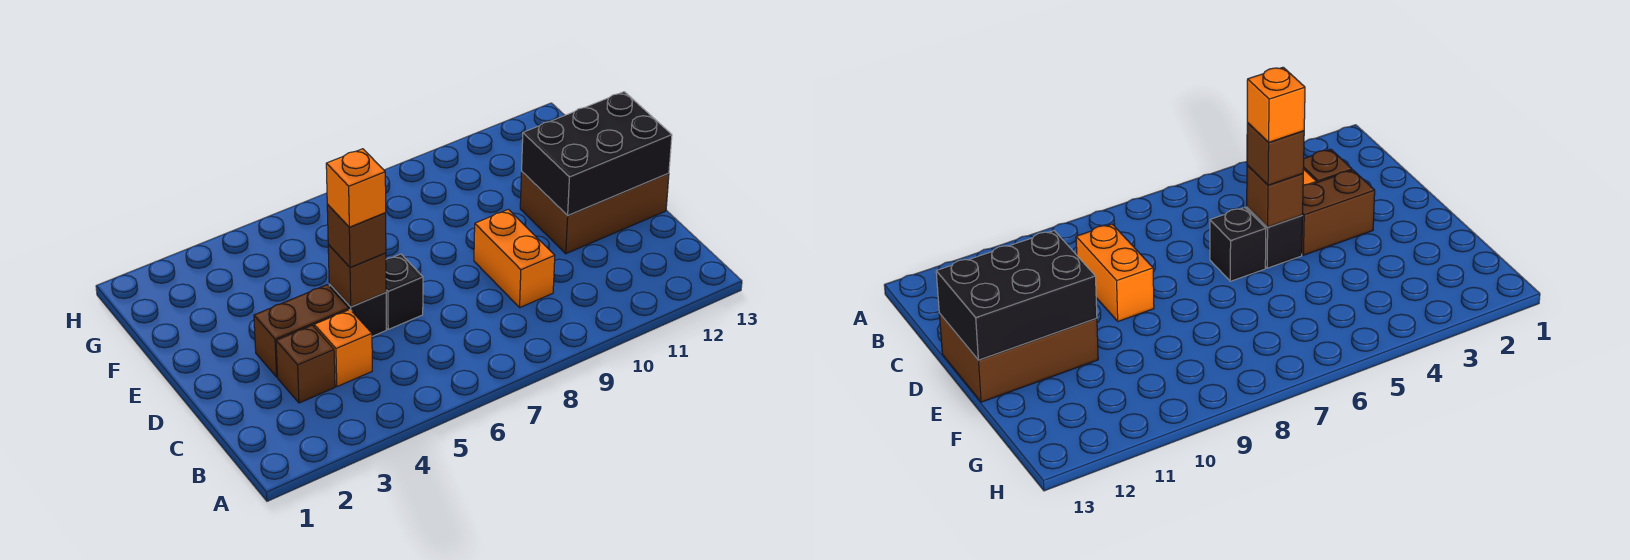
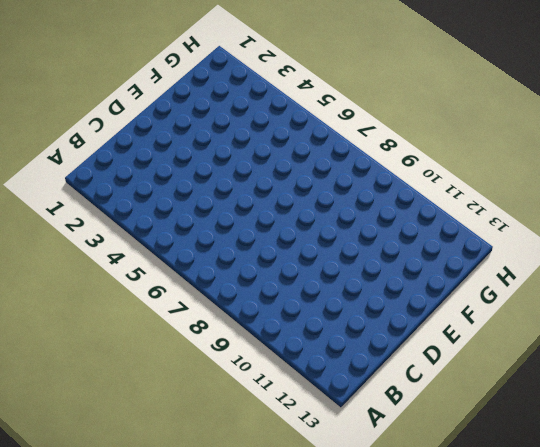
none -> brown brick C3 level 1
none -> orange brick C4 level 1

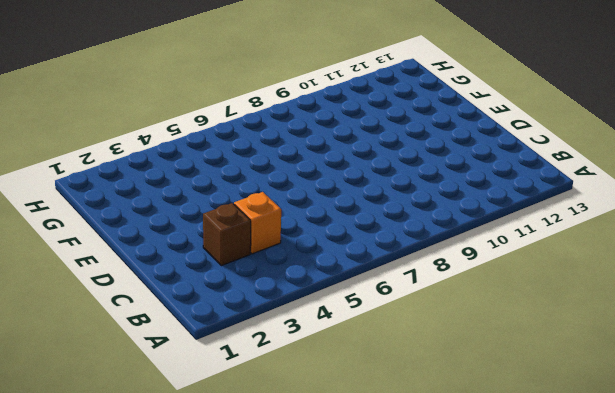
none -> orange brick C9:D9 level 1
none -> brown brick D3:D4 level 1

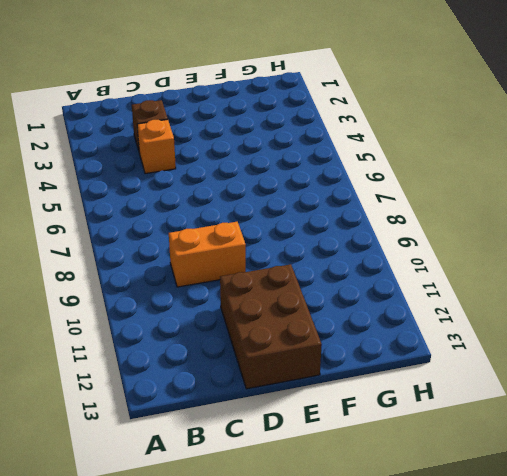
none -> brown brick D3:D4 level 1
none -> black brick D5 level 1

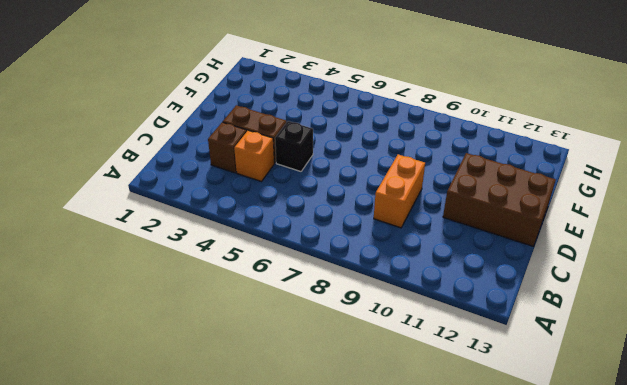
none -> black brick D6 level 1
none -> brown brick D5 level 2

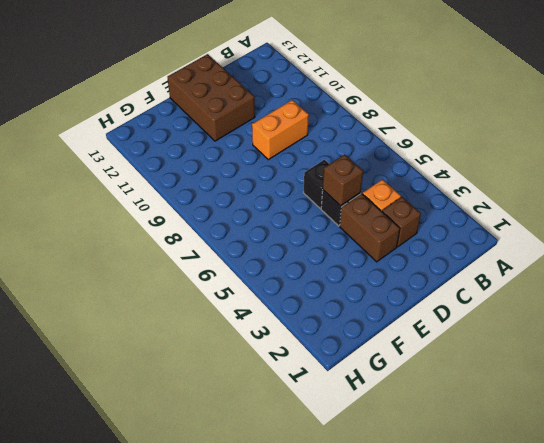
none -> black brick D11:E13 level 2
none -> brown brick D5 level 3

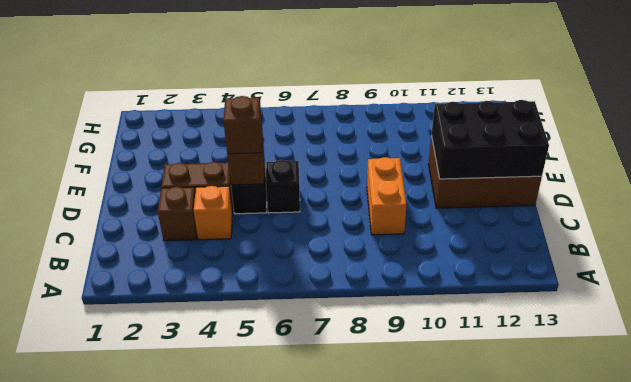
none -> orange brick D5 level 4

